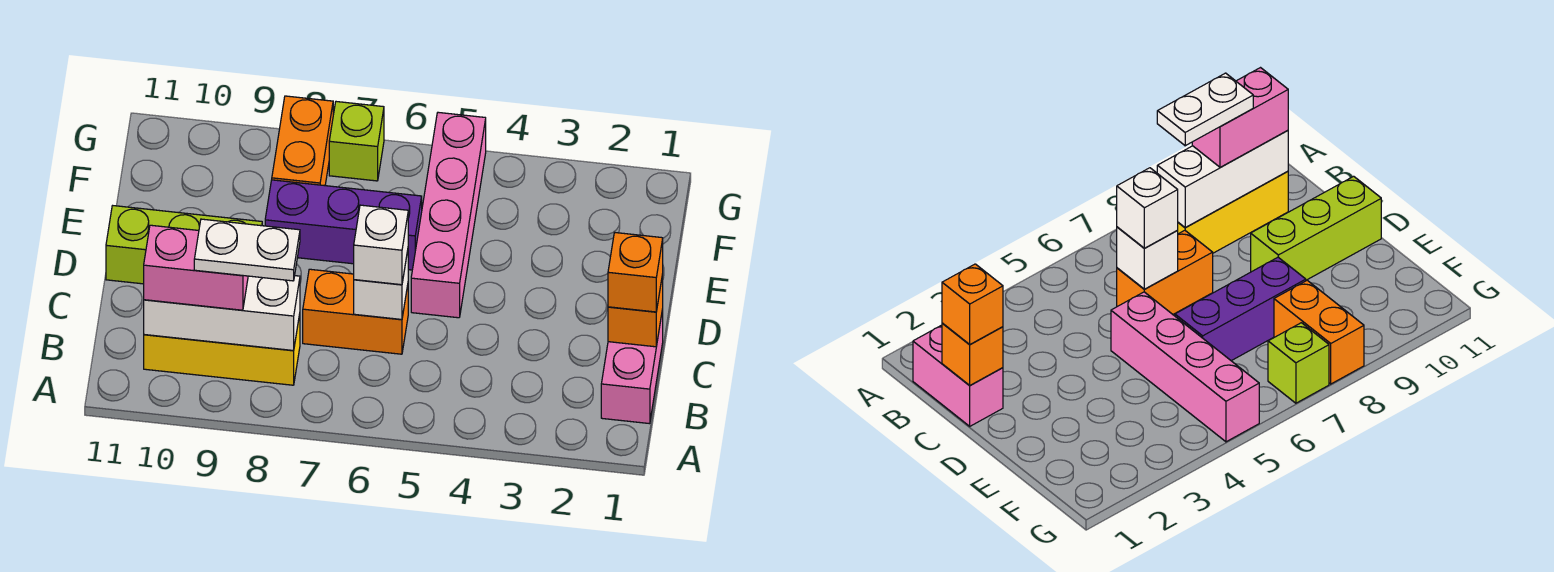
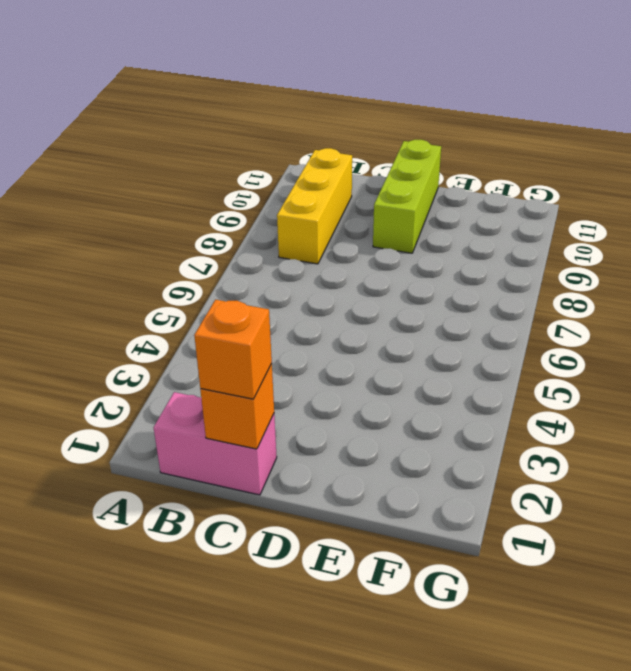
none -> orange brick C6:C7 level 1
none -> pink brick D5:G5 level 1
none -> purple brick E6:E8 level 1

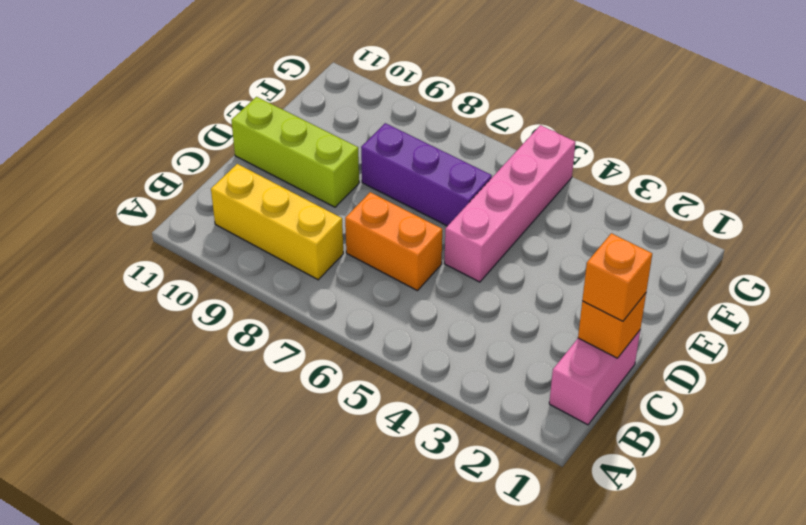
none -> orange brick F8:G8 level 1
none -> lime brick G7 level 1
none -> white brick B8:B10 level 2

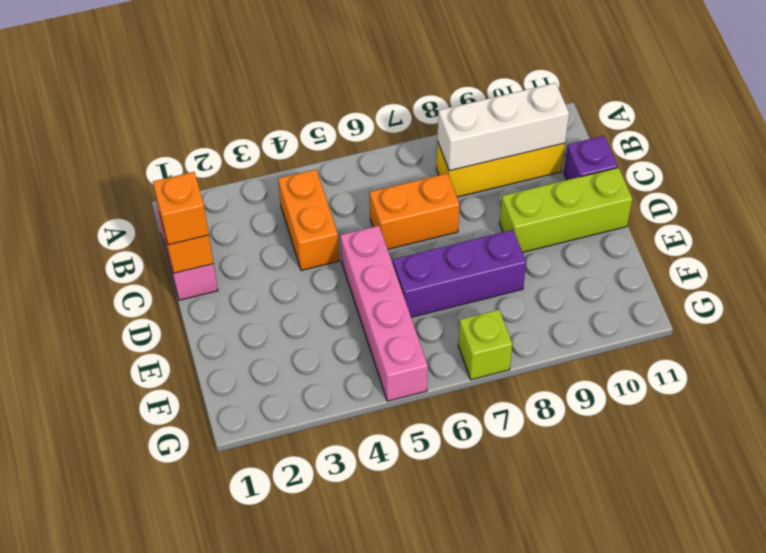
orange brick B4:C4 level 1 -> orange brick F8:G8 level 1
purple brick C11 level 1 -> none
none -> white brick C6 level 2
none -> pink brick B9:B10 level 3
none -> white brick C6 level 3

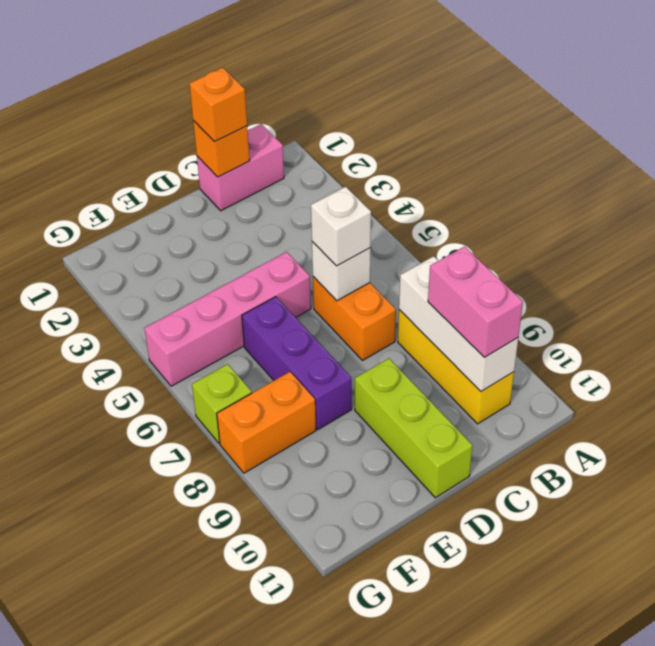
none -> white plate B8:B9 level 4

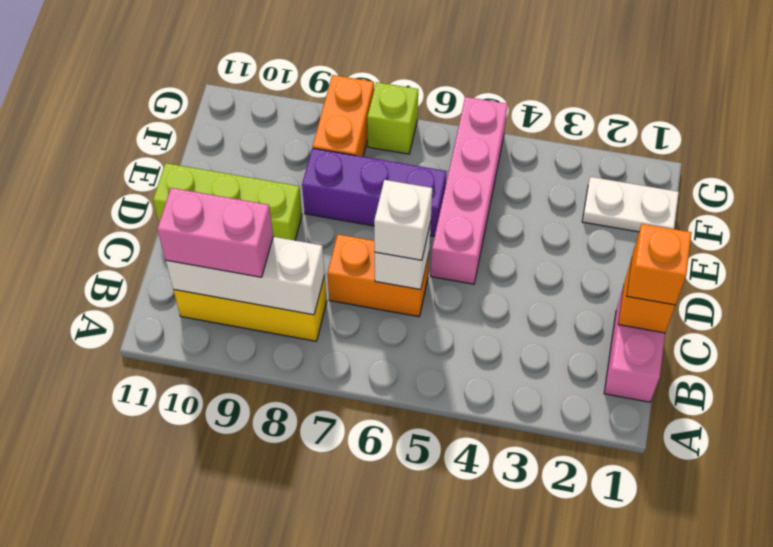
white plate F1:F2 level 1 -> white plate B8:B9 level 4

